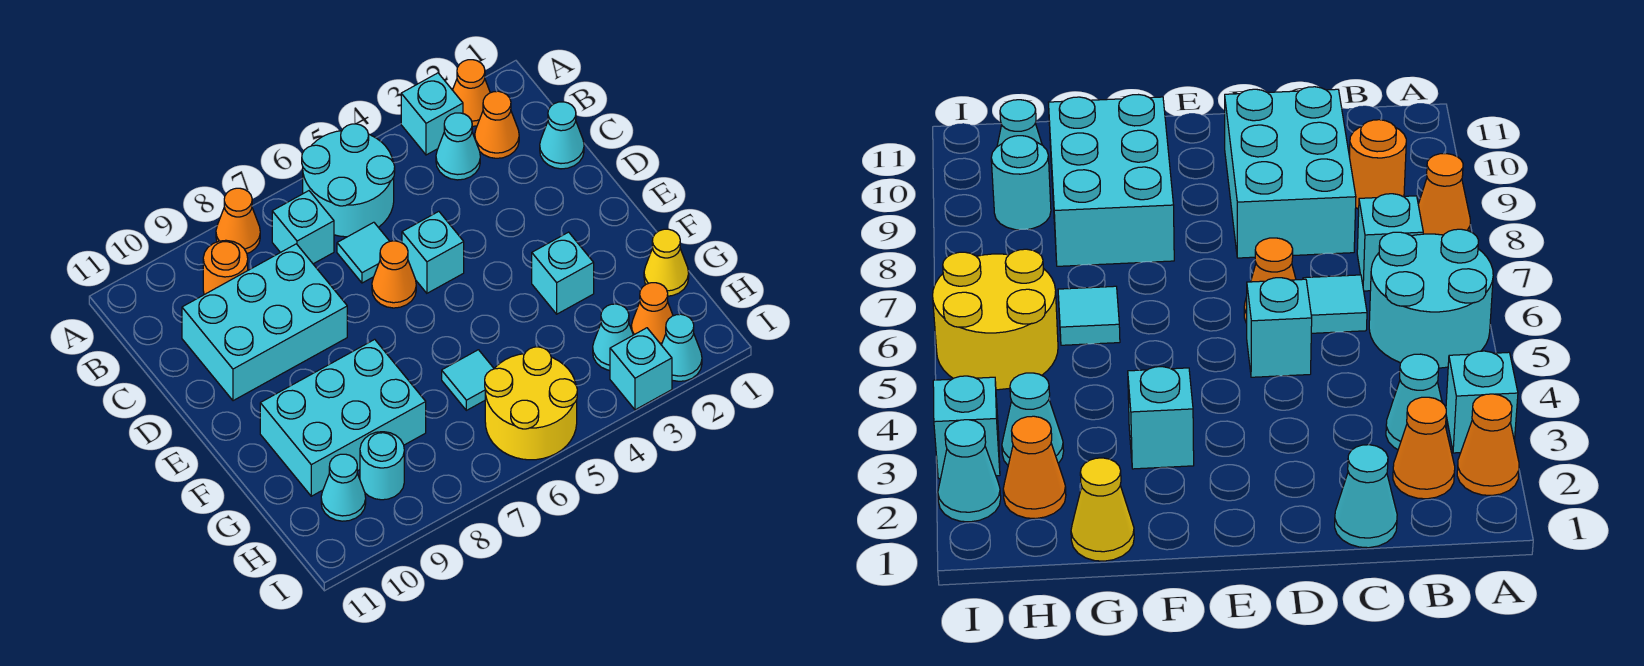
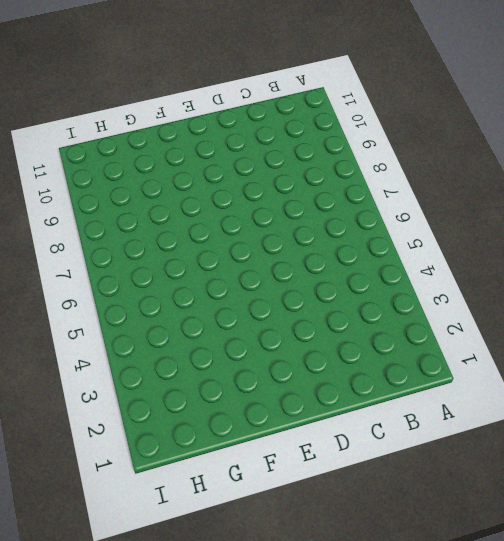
none -> orange cone A2 level 1
none -> cyan brick A3 level 1
none -> cyan round brick A5:B6 level 1

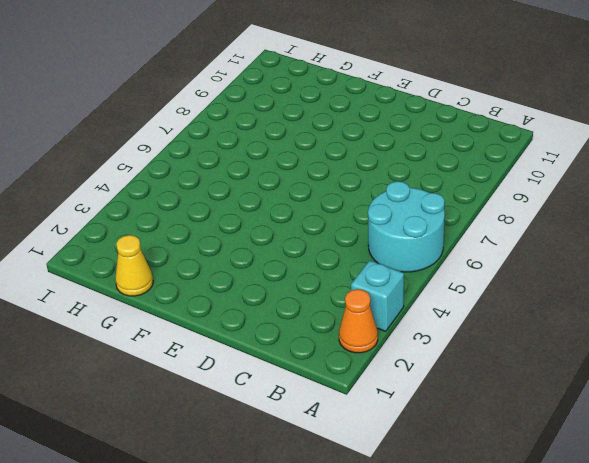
none -> orange cone A8 level 1
none -> orange cone B2 level 1
none -> cyan cone B3 level 1

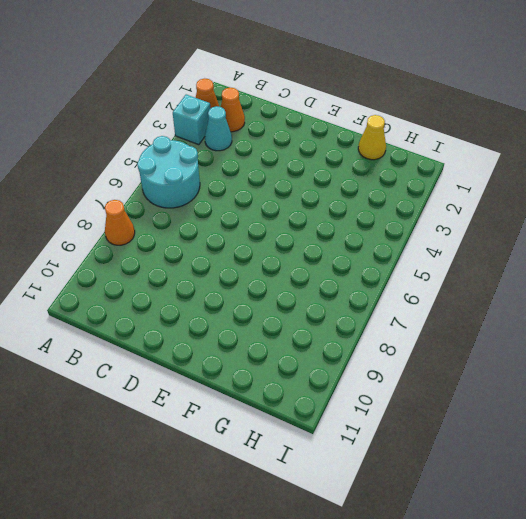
none -> cyan brick B7 level 1
none -> orange round brick B9 level 1
none -> cyan cone C1 level 1

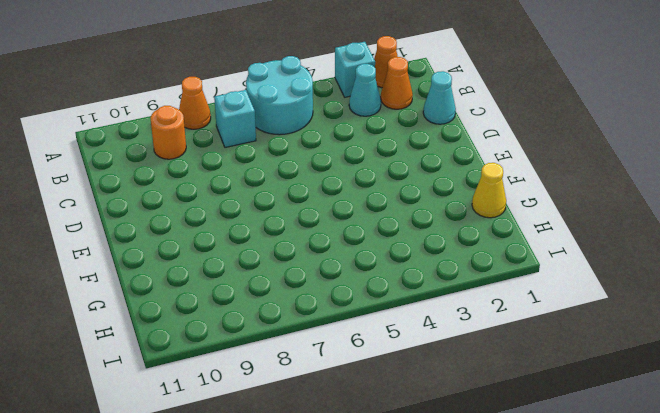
none -> cyan tile C6 level 1
none -> cyan brick C8:D10 level 1
none -> cyan brick D5 level 1

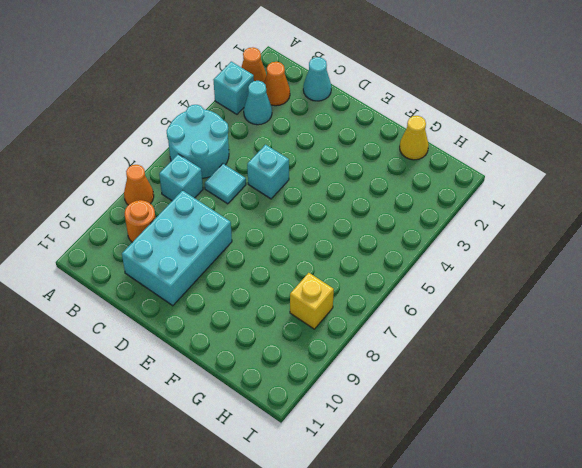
yellow brick H8 level 1 -> none
none -> orange cone D6 level 1
none -> cyan brick F3 level 1
none -> cyan brick F8:G10 level 1

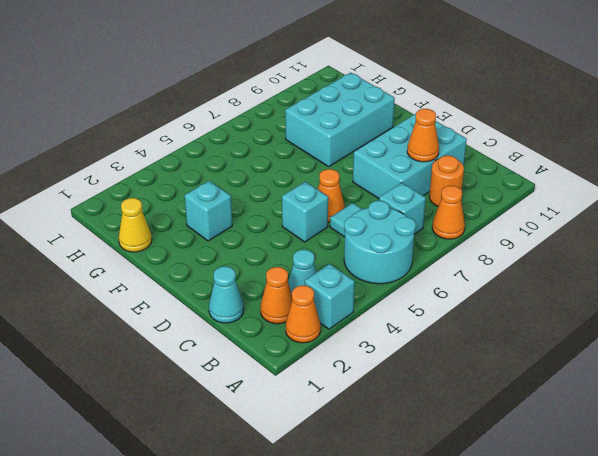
orange cone C9 level 2 -> orange cone H2 level 1
none -> cyan tile G6 level 1
none -> cyan cone H3 level 1
none -> yellow round brick H5:I6 level 1

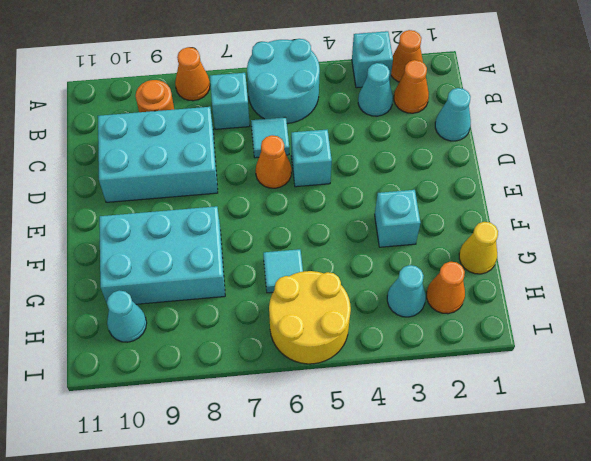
none -> cyan round brick H9 level 1
none -> cyan cone I2 level 1
none -> cyan brick I3 level 1

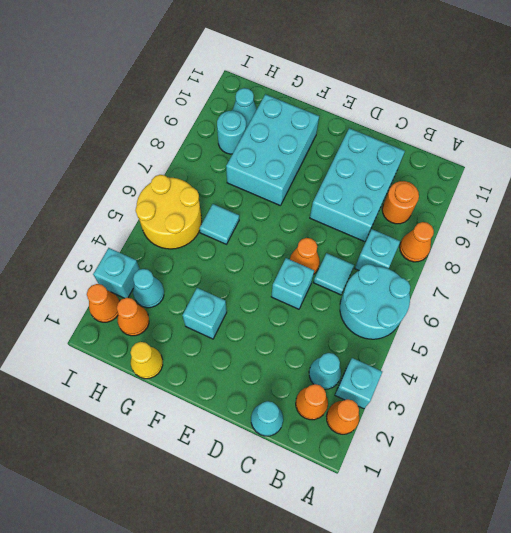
orange cone I2 level 1 -> cyan cone I2 level 1

